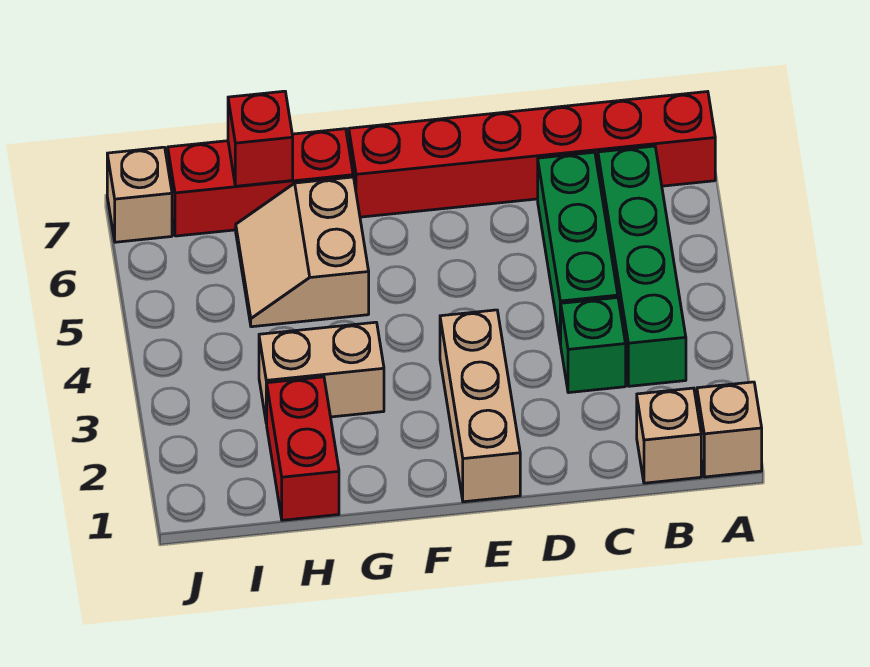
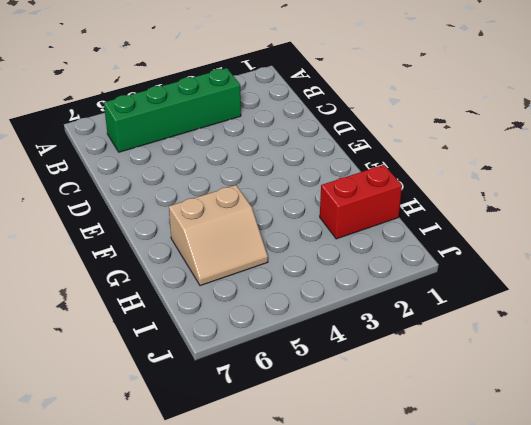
none -> tan brick A1 level 1
none -> red brick A7:F7 level 1
none -> tan brick B1 level 1

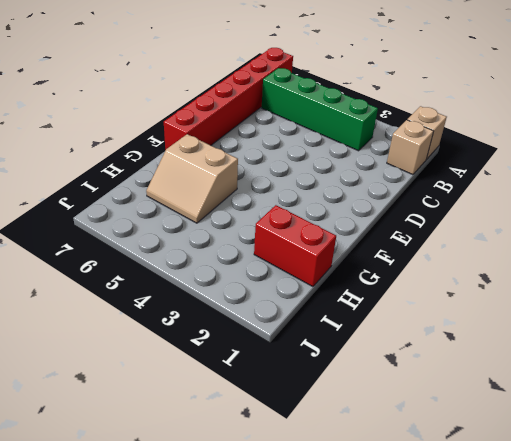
none -> green brick C3 level 1
none -> green brick C4:C6 level 1
none -> tan brick E1:E3 level 1

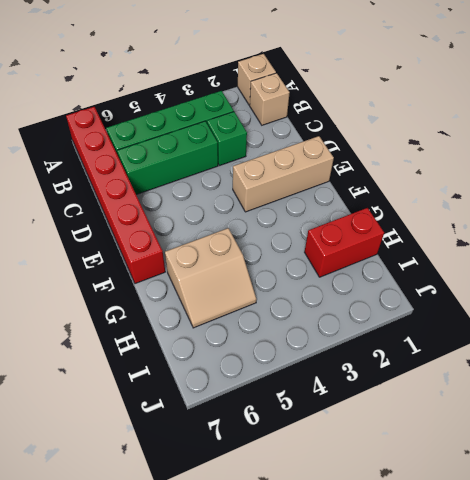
none -> tan brick G3:H3 level 1
none -> red brick G7:I7 level 1
none -> tan brick J7 level 1

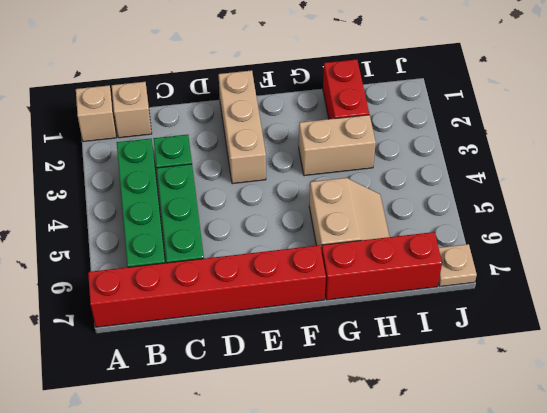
tan plate J7 level 1 -> tan brick J7 level 1
none -> red brick H7 level 2

